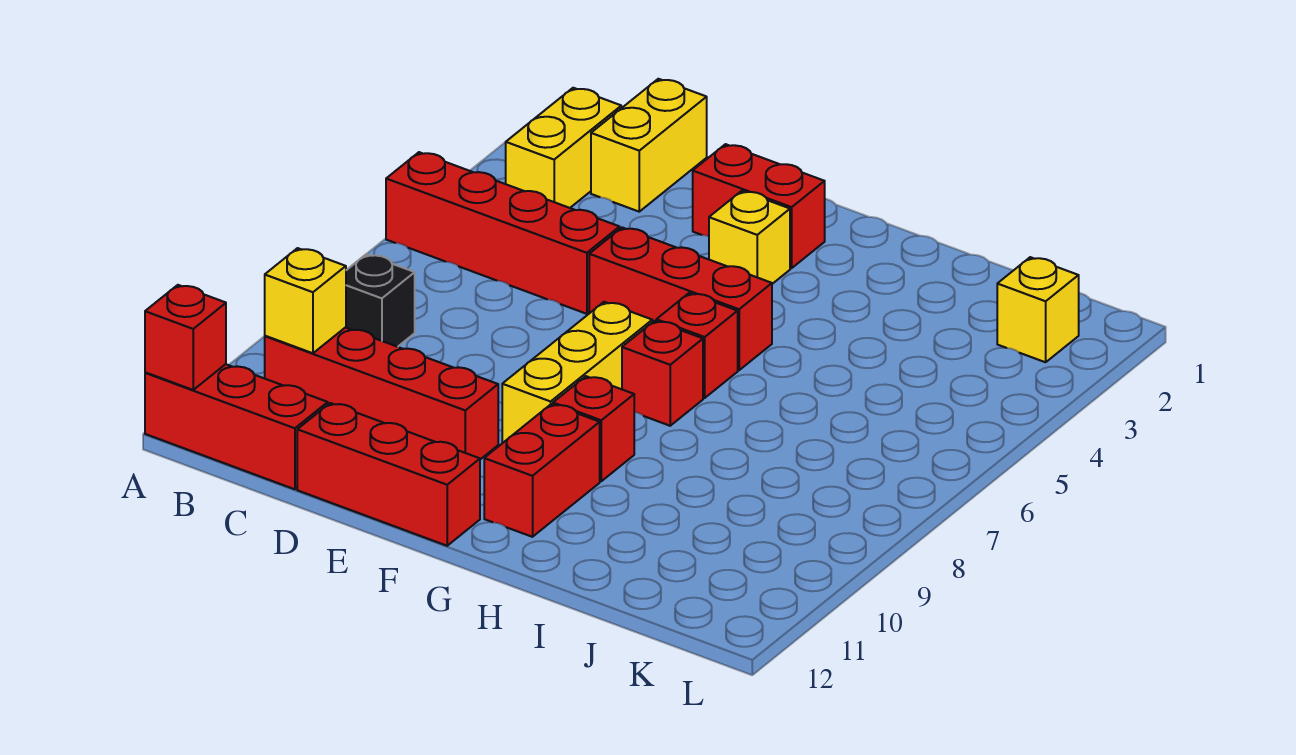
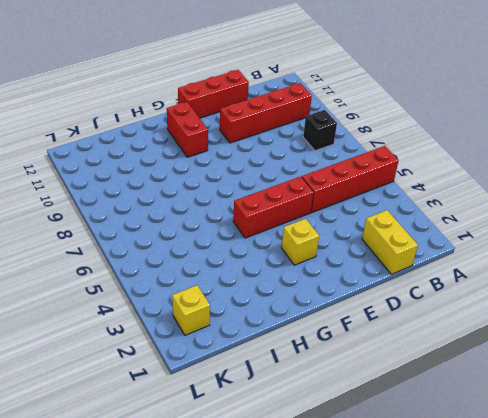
none -> red brick A12:C12 level 1
none -> yellow brick B2:B3 level 1
none -> red brick E2:F2 level 1

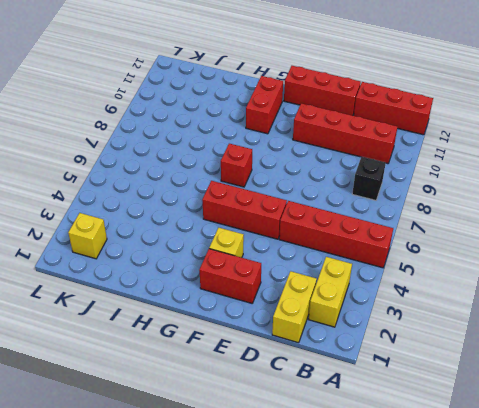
none -> yellow brick F7:F9 level 1
none -> red brick G6 level 1
none -> red brick G9 level 1

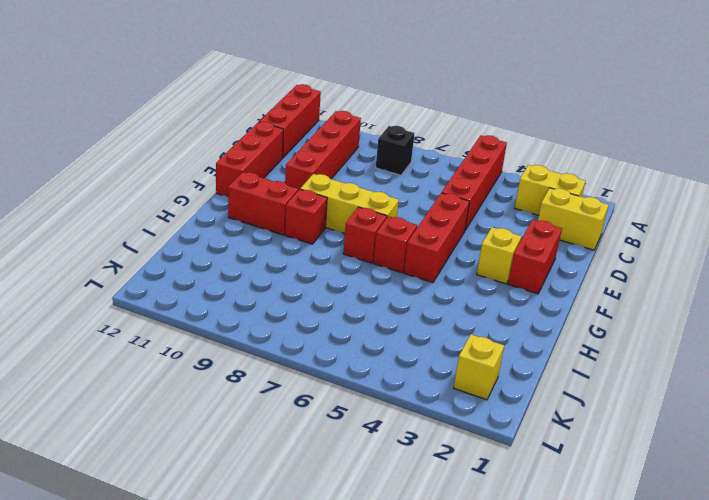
none -> red brick A12 level 2
none -> yellow brick B10 level 2

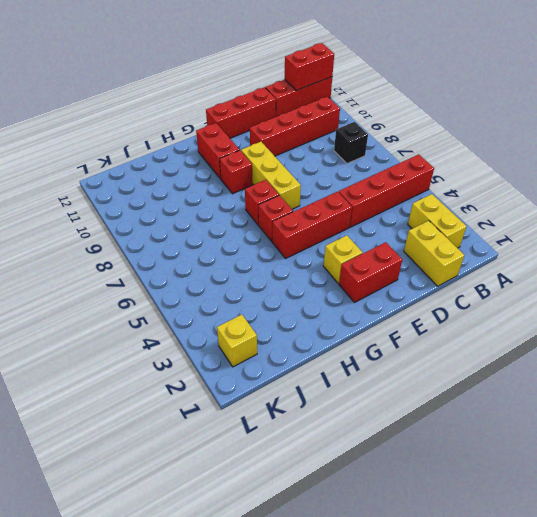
red brick A12:B12 level 2 -> red brick A12 level 2
none -> yellow brick B10 level 2

